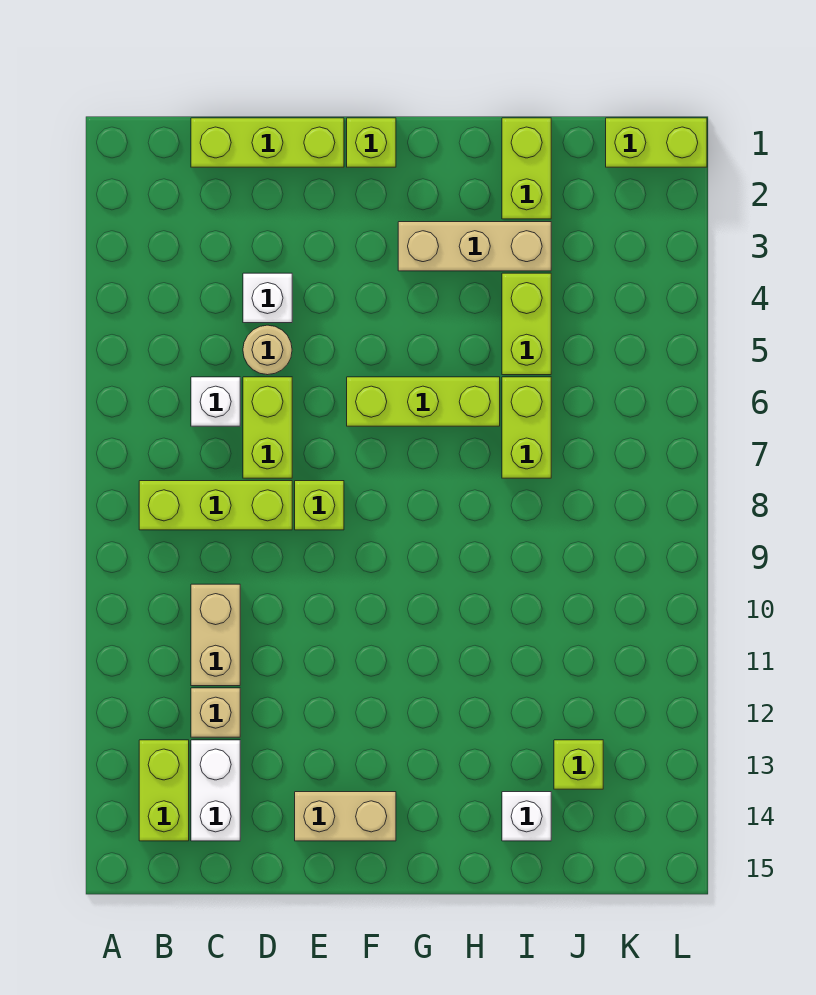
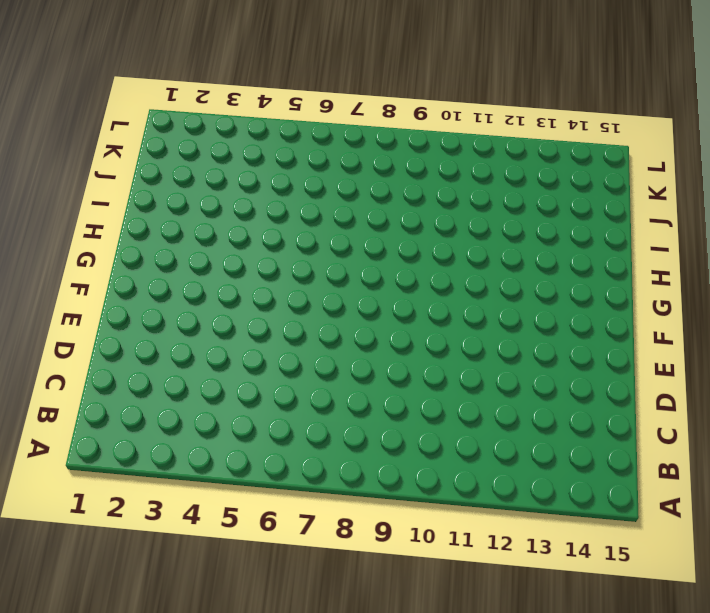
none -> lime brick B8:D8 level 1
none -> lime brick B13:B14 level 1
none -> lime brick C1:E1 level 1

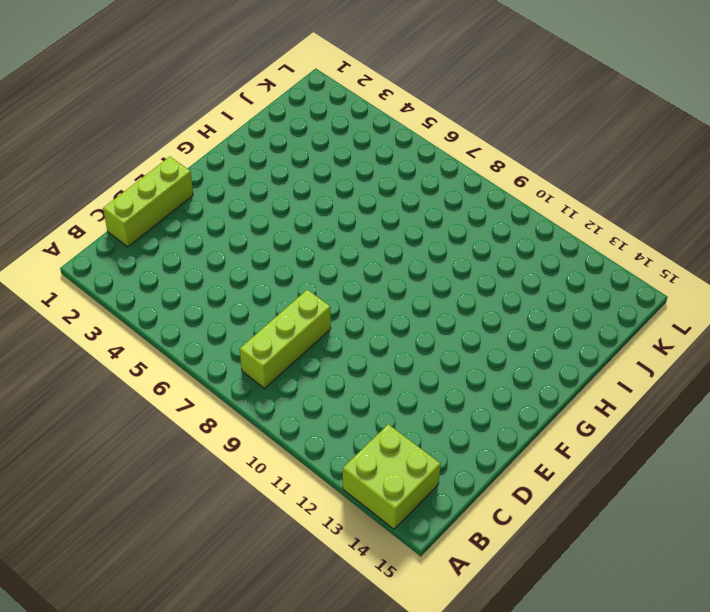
lime brick A13:B14 level 1 -> lime brick B13:B14 level 1
none -> white brick C6 level 1
none -> tan brick C10:C11 level 1
none -> tan brick C12 level 1

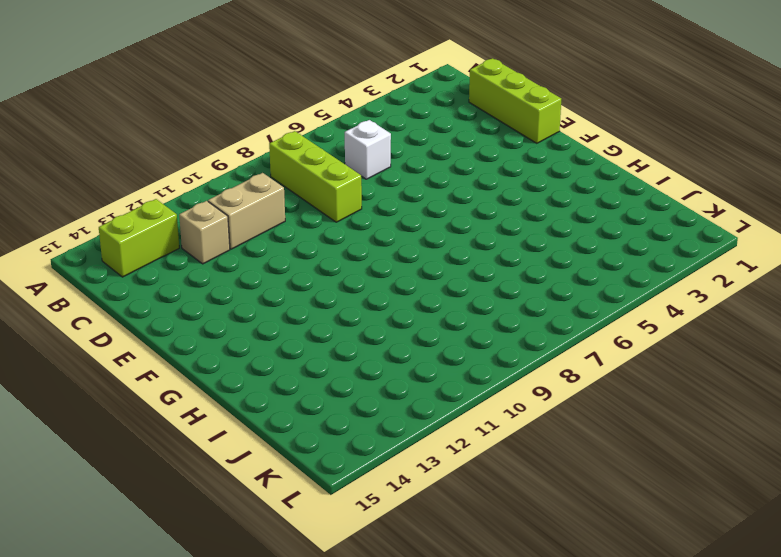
none -> white brick C13:C14 level 1
none -> white brick D4 level 1
none -> tan round brick D5 level 1

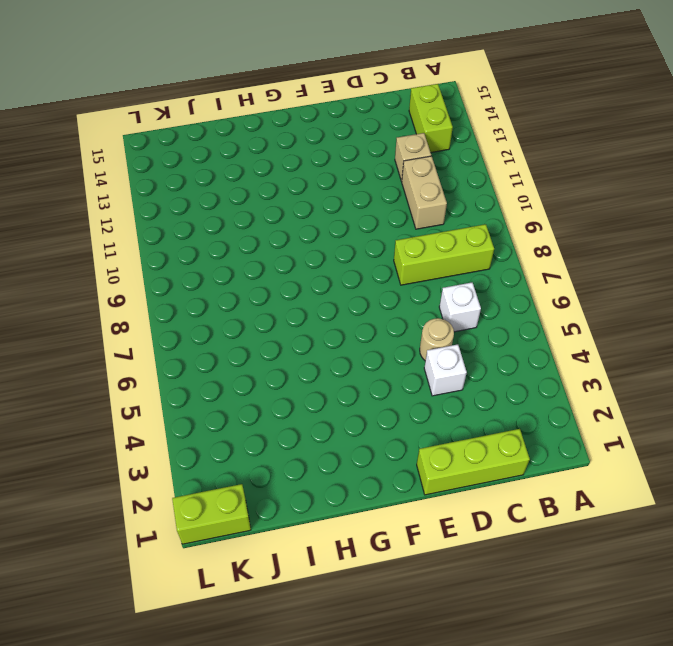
none -> white brick C13:C14 level 1
none -> lime brick D6:D7 level 1
none -> lime brick E8 level 1

